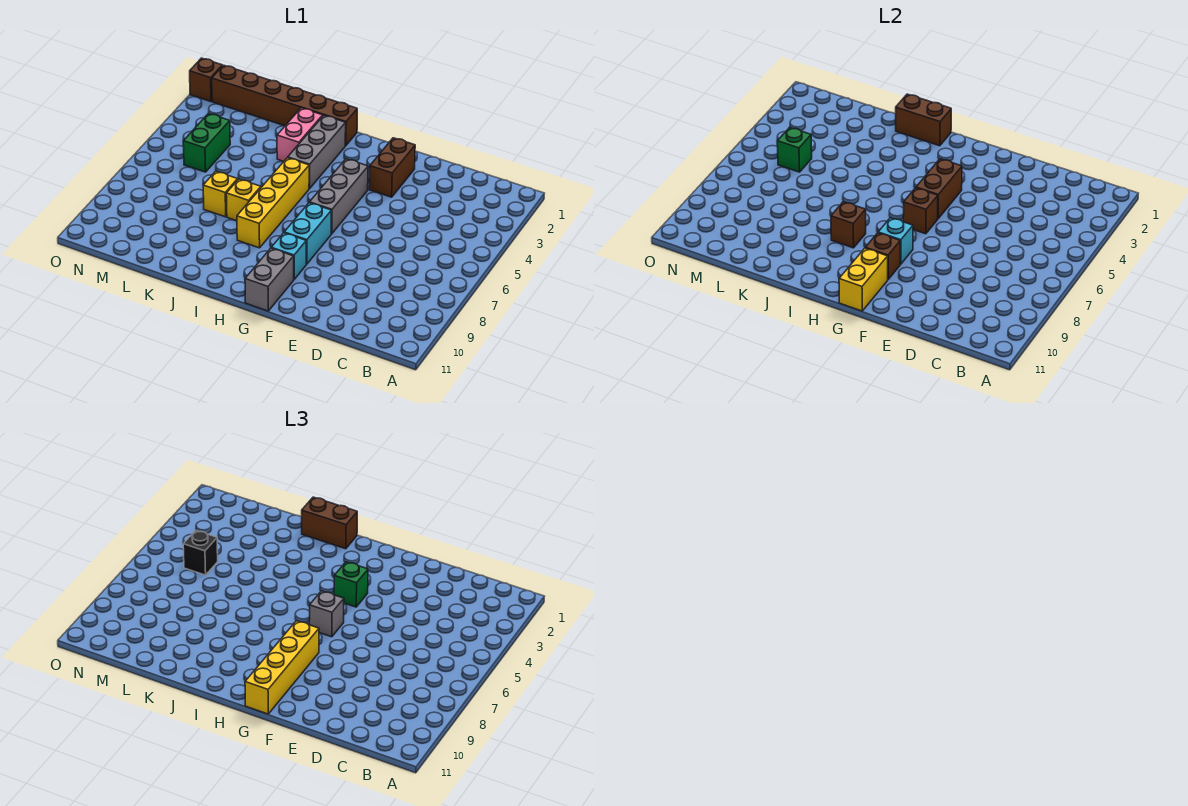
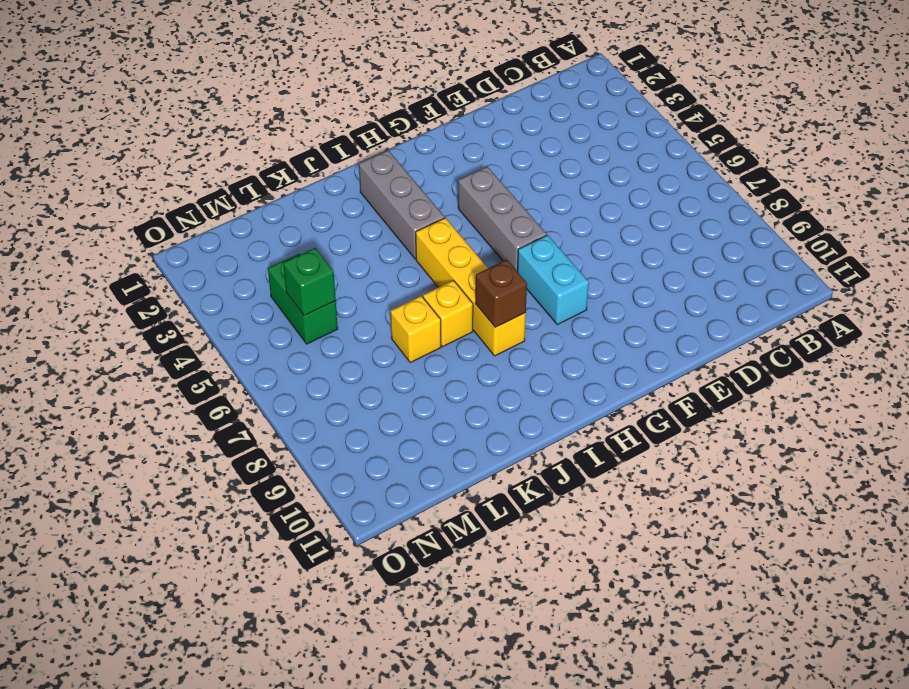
none -> brown brick F2:F3 level 1
none -> cyan brick G9 level 1
none -> grey brick G10:G11 level 1

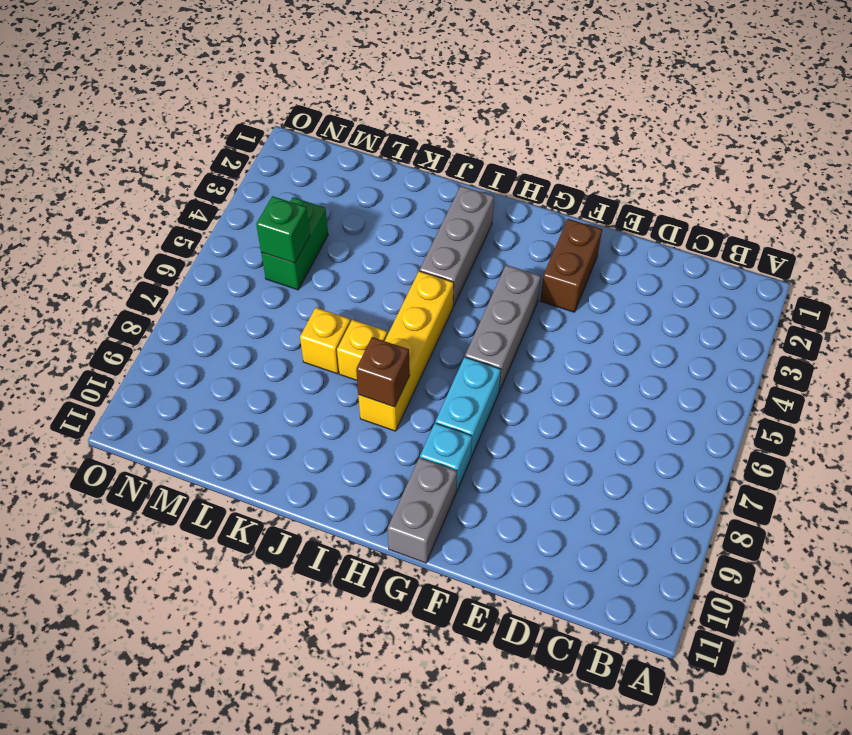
none -> brown brick I1:N1 level 1
none -> pink brick J2:J3 level 1
none -> brown brick O1 level 1

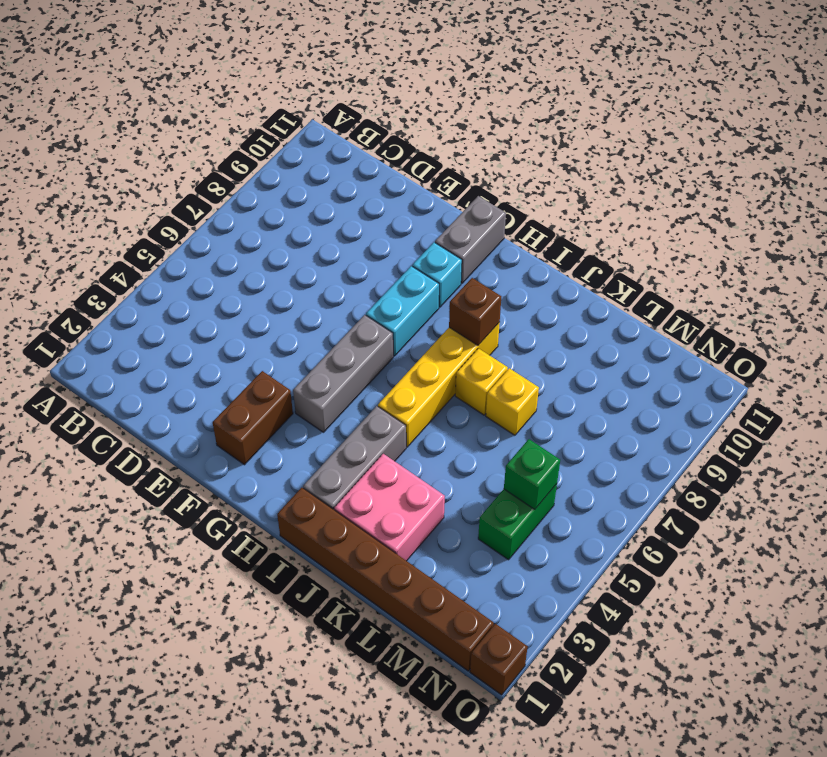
pink brick J2:K3 level 1 -> pink brick J2:J3 level 1
none -> brown brick G4:G5 level 2
none -> brown brick G6 level 2
none -> cyan brick G8 level 2

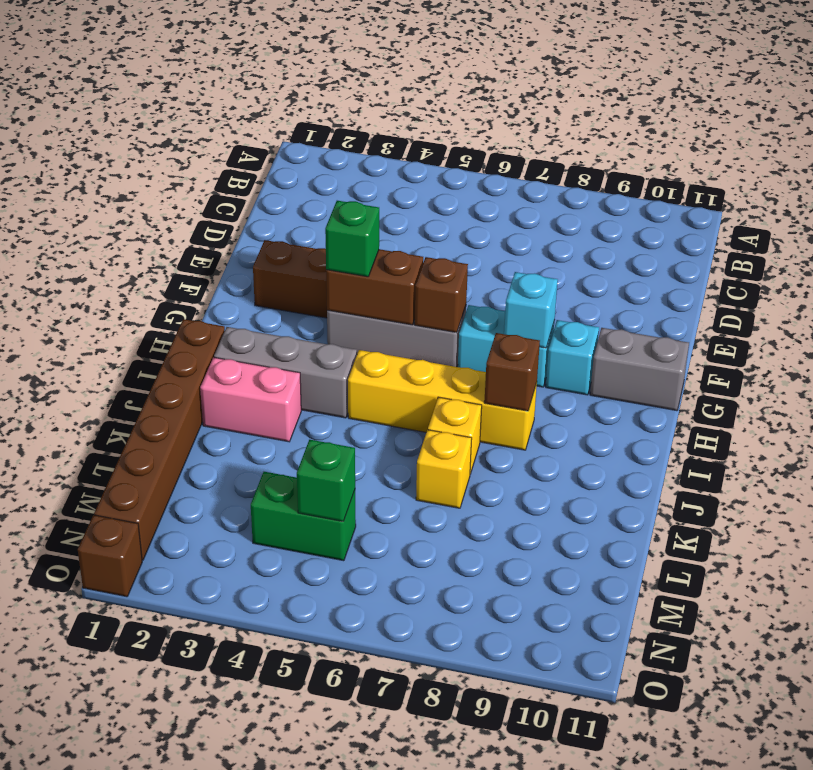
none -> brown brick G9 level 2
none -> yellow brick G10:G11 level 2
none -> brown brick I1:J1 level 2

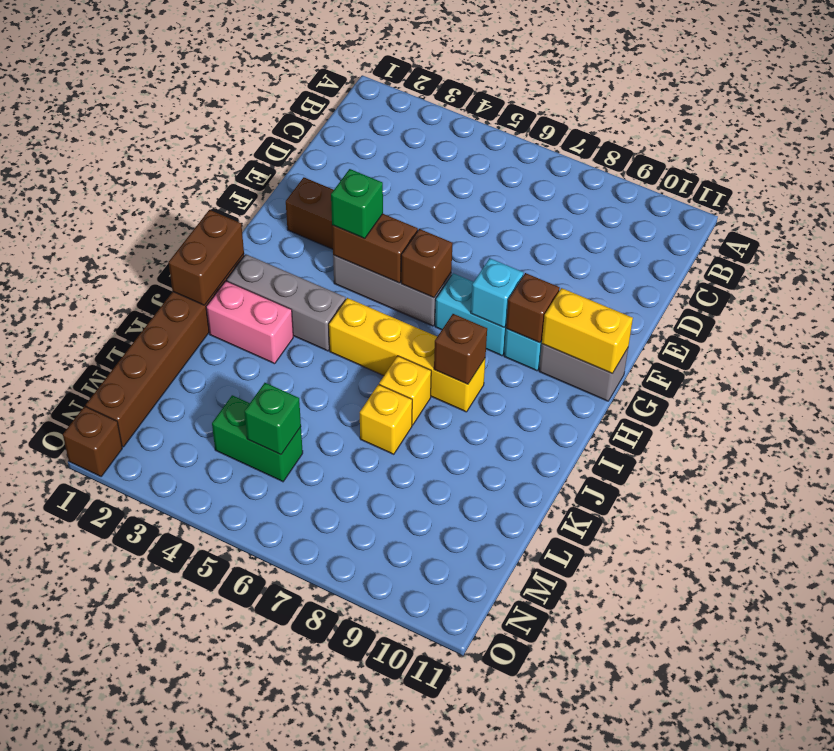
none -> grey brick G6 level 3
none -> yellow brick G8:G11 level 3
none -> brown brick I1:J1 level 3

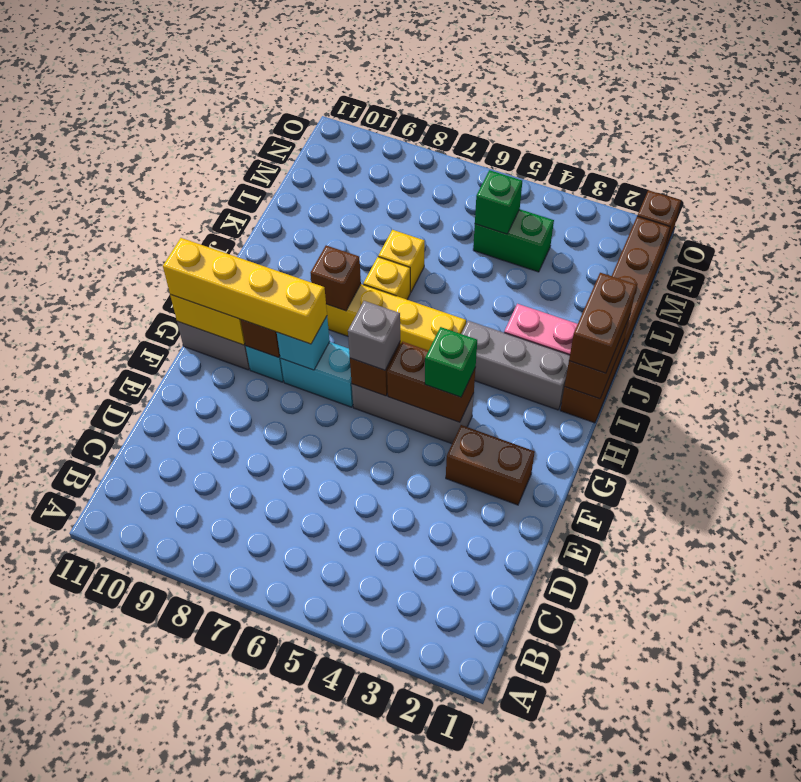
none -> black brick M5 level 3

